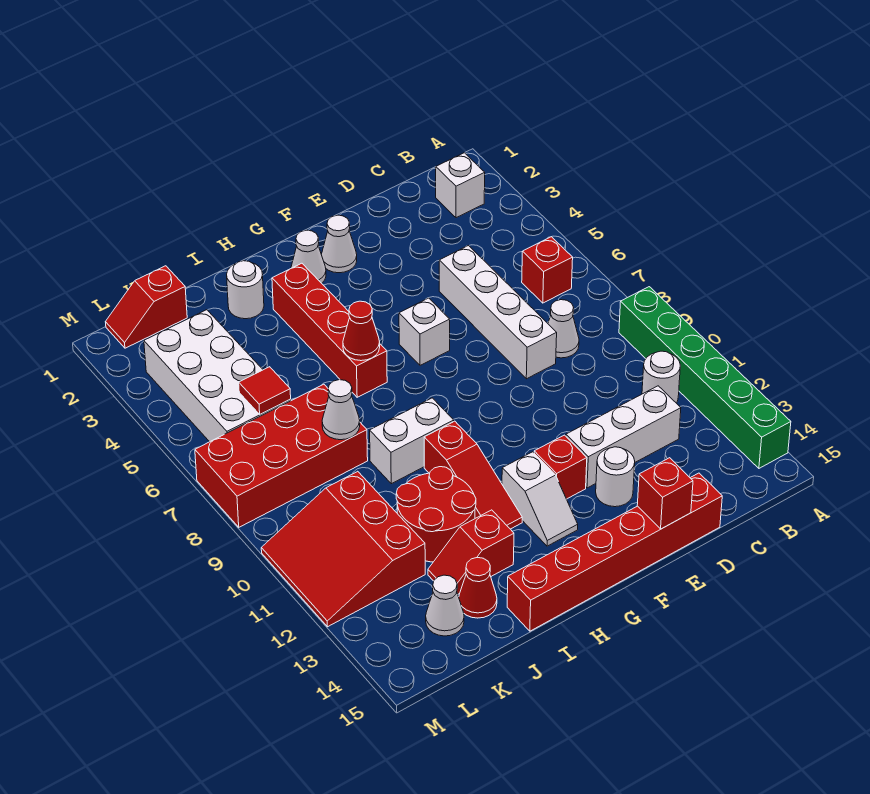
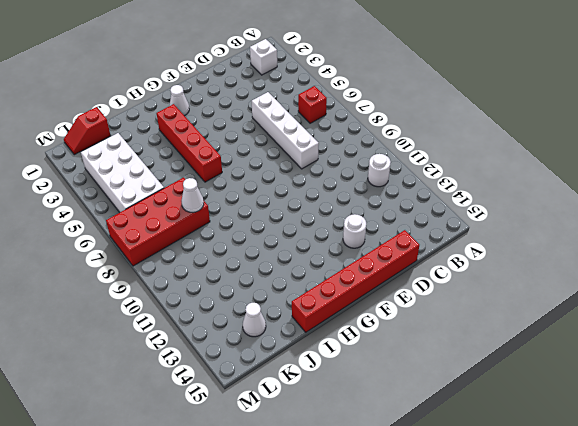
none -> green brick A9:A14 level 1
none -> white cone C8 level 1
none -> white brick C12:E12 level 1
none -> white cone F2 level 1

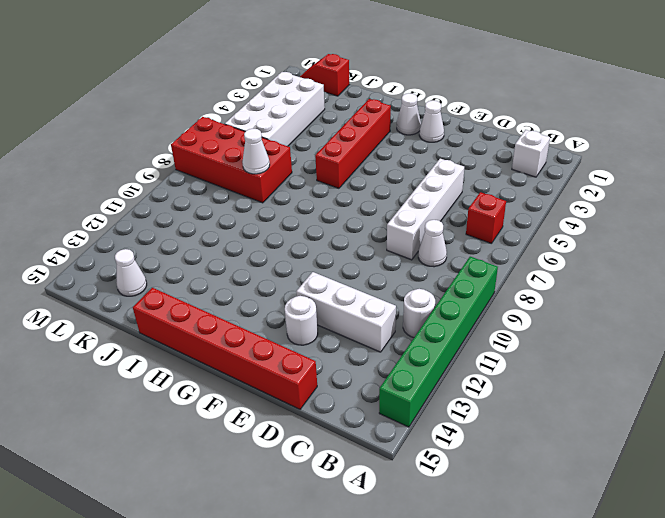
none -> white brick F6 level 1
none -> red brick F12 level 1
none -> white slope G12:G13 level 1 top 12
none -> white brick H9:I9 level 1

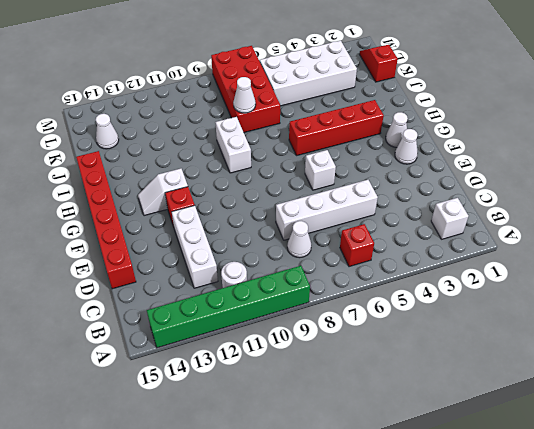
none -> white round brick E13 level 1
none -> red slope H10:H12 level 1 top 10
none -> white round brick I2 level 1
none -> red round brick I11:J12 level 1

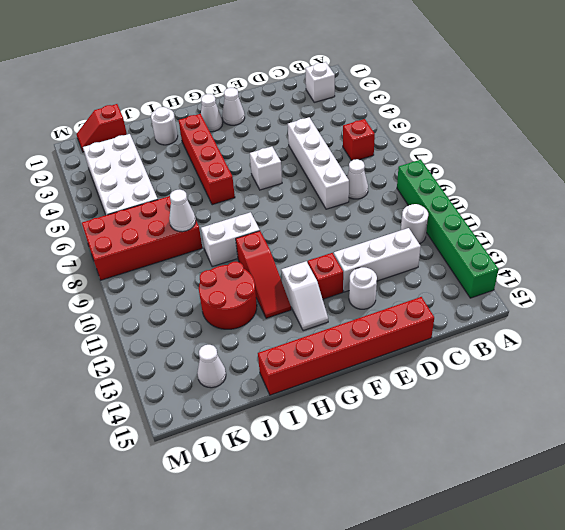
none -> red slope I13:J13 level 1 top I
none -> red cone J14 level 1
none -> red slope K10:M12 level 1 top K
none -> red brick E15 level 2

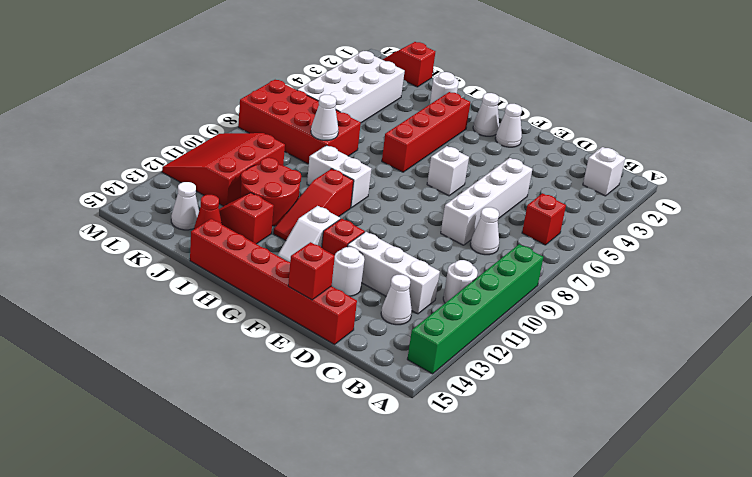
white cone C13 level 1 -> none
none -> red cone H6 level 2
none -> red tile K6 level 2

